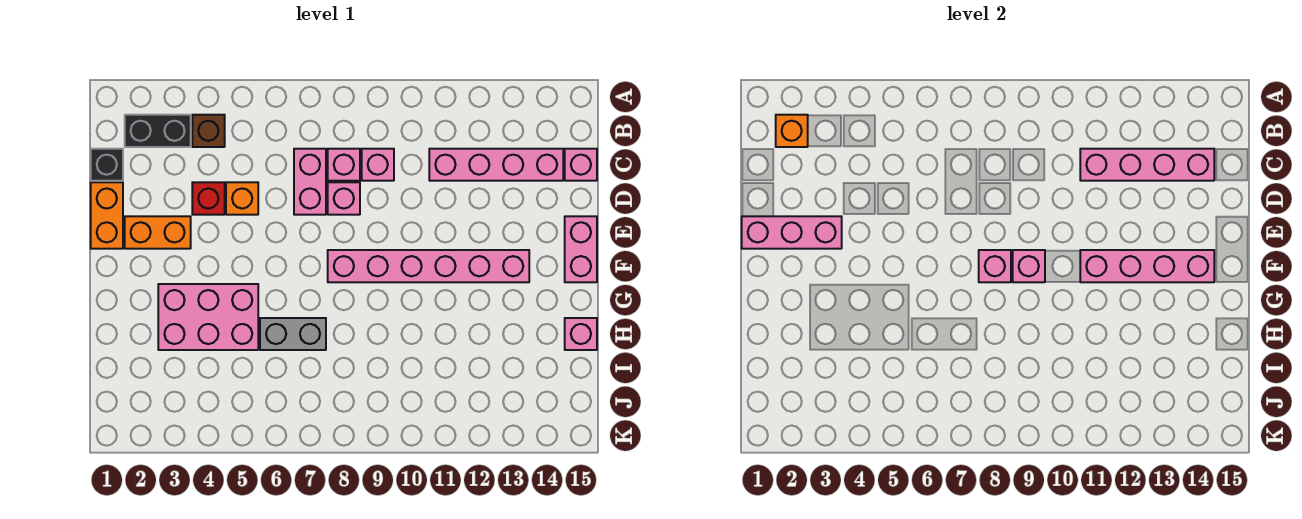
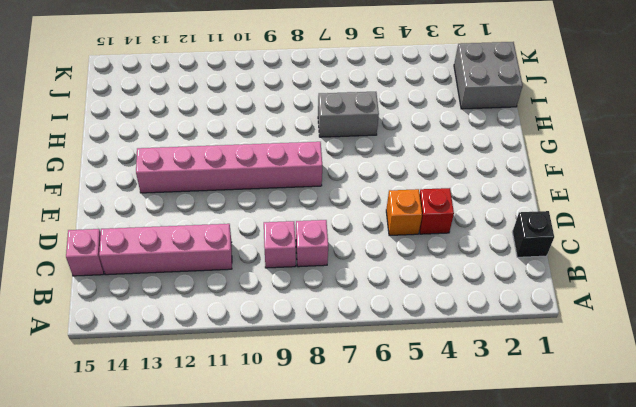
grey brick I1:J2 level 1 -> none
none -> black brick B2:B3 level 1
none -> brown brick B4 level 1
none -> pink brick C7:D7 level 1

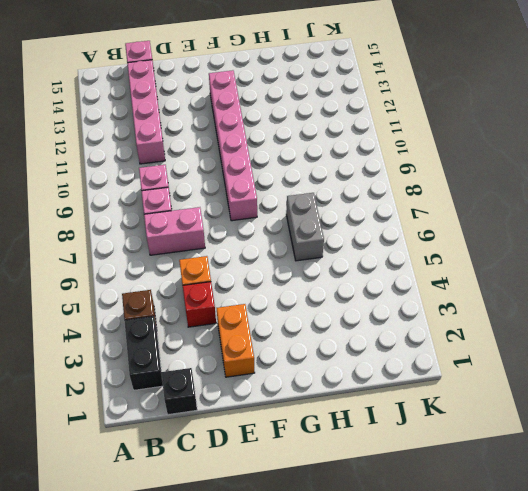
none -> orange brick D1:E1 level 1
none -> pink brick D8 level 1
none -> pink brick E15:F15 level 1

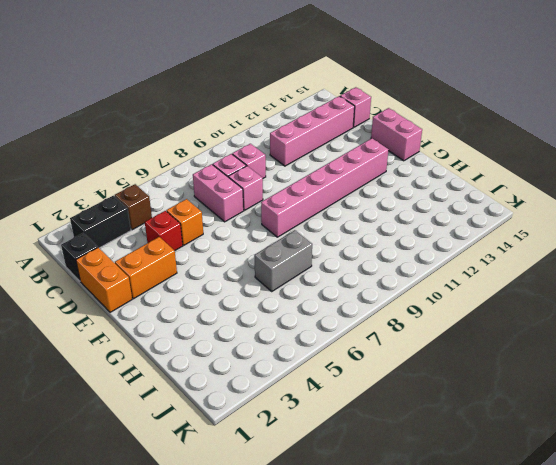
none -> pink brick G3:H5 level 1
none -> pink brick H15 level 1
none -> orange brick B2 level 2

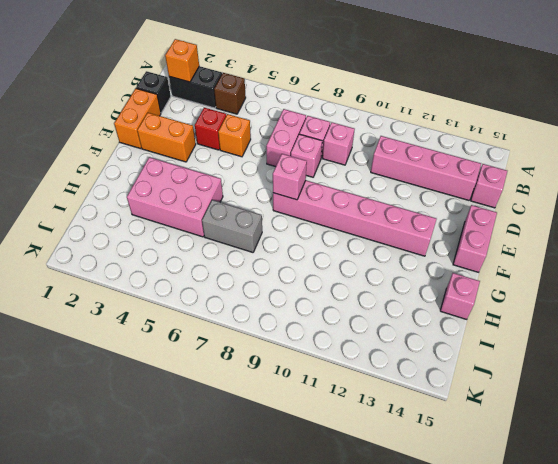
none -> pink brick C11:C14 level 2
none -> pink brick E1:E3 level 2
none -> pink brick F9 level 2

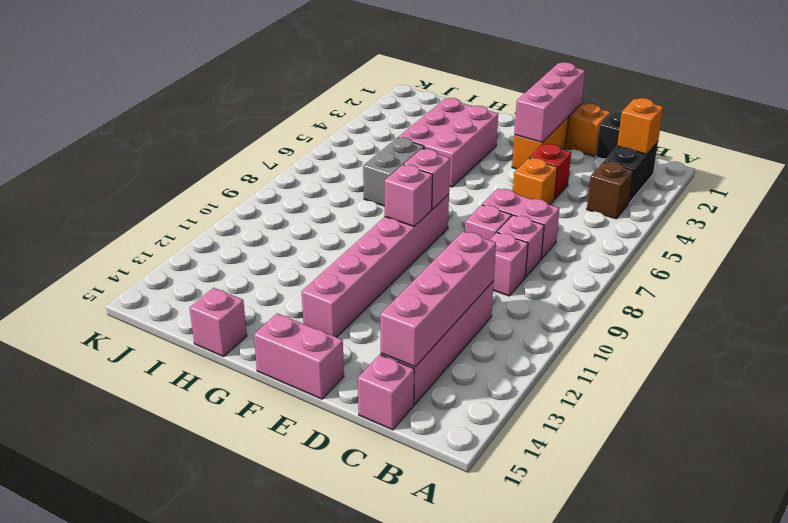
none -> pink brick F11:F14 level 2

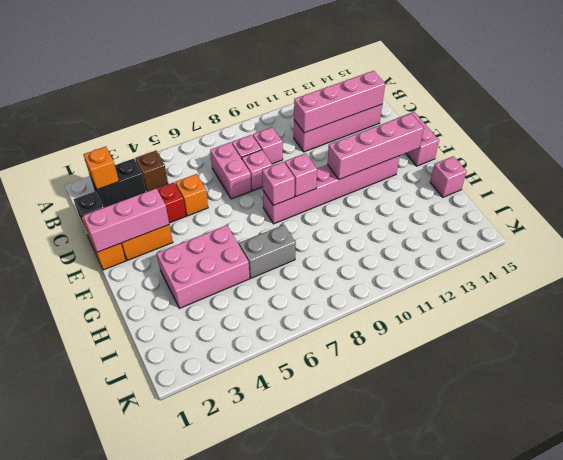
none -> pink brick C15 level 1

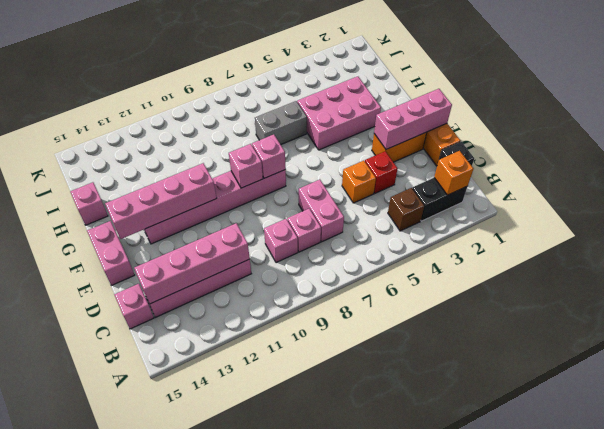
none -> pink brick D8 level 1

